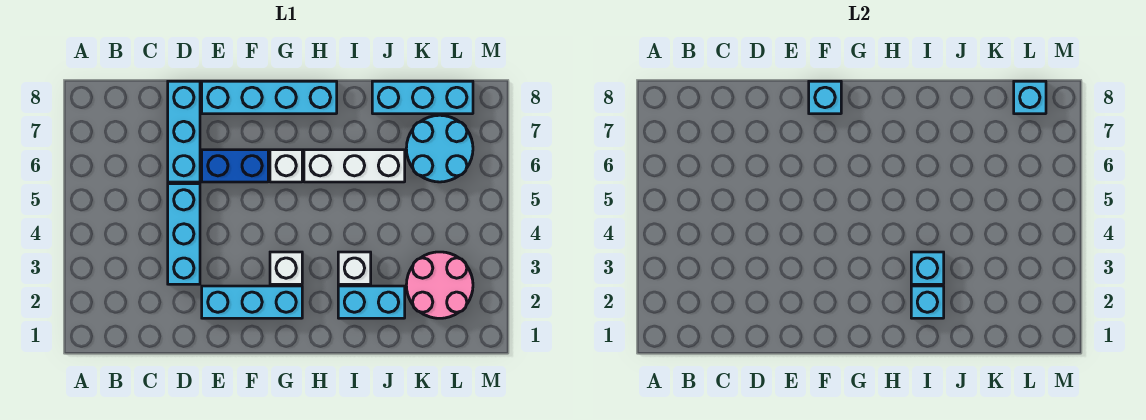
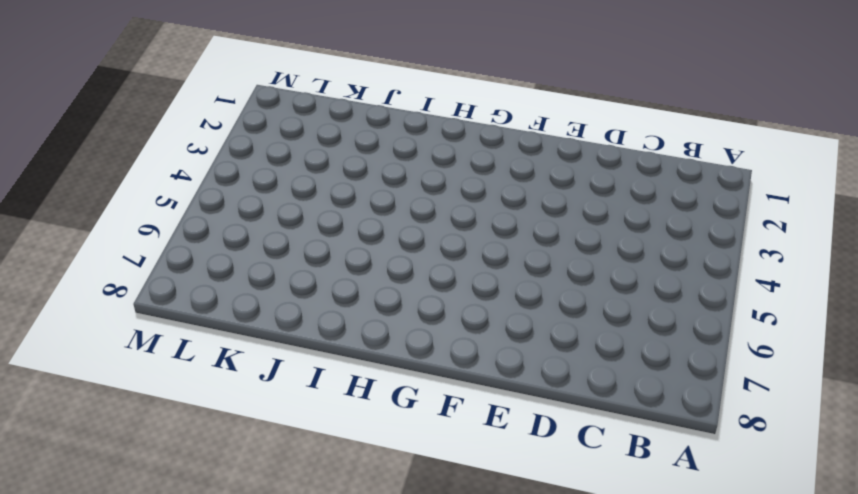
none -> cyan brick D3:D5 level 1
none -> cyan brick D6:D8 level 1
none -> cyan brick E2:G2 level 1

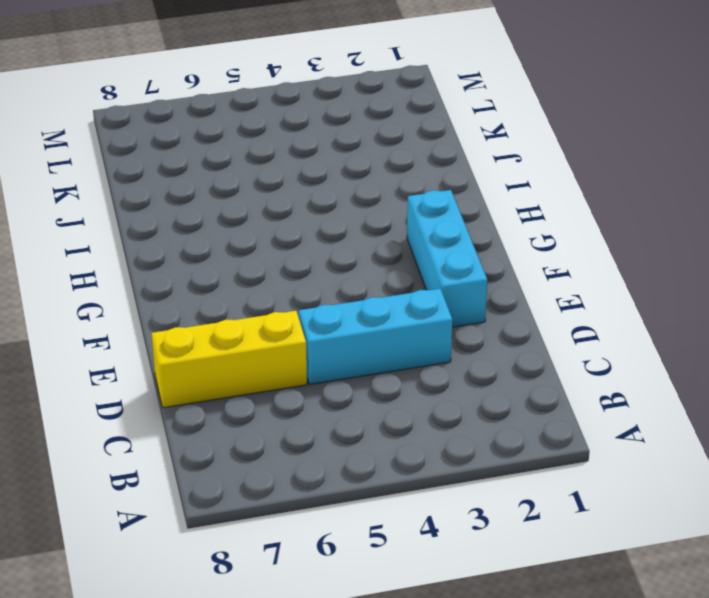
yellow brick D6:D8 level 1 -> cyan brick D6:D8 level 1
none -> blue brick E6:F6 level 1
none -> cyan brick E8:H8 level 1
none -> white brick G3 level 1

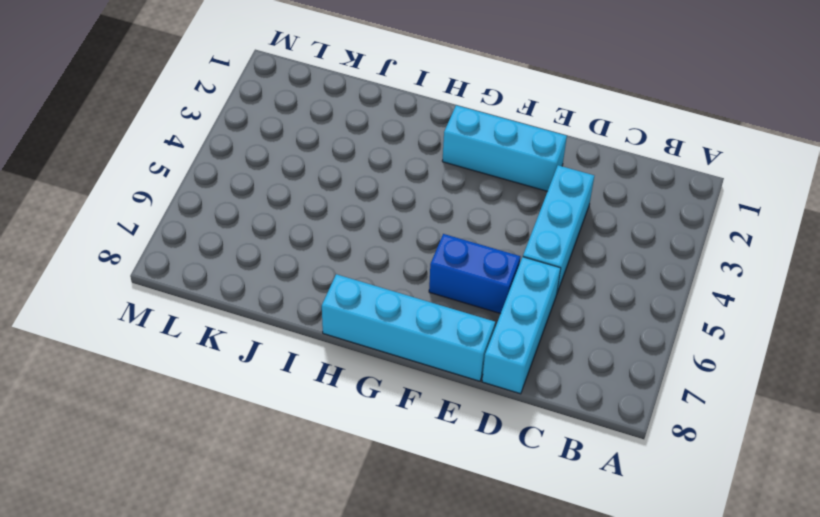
none -> white brick G3 level 1
none -> white brick G6 level 1
none -> white brick H6:J6 level 1

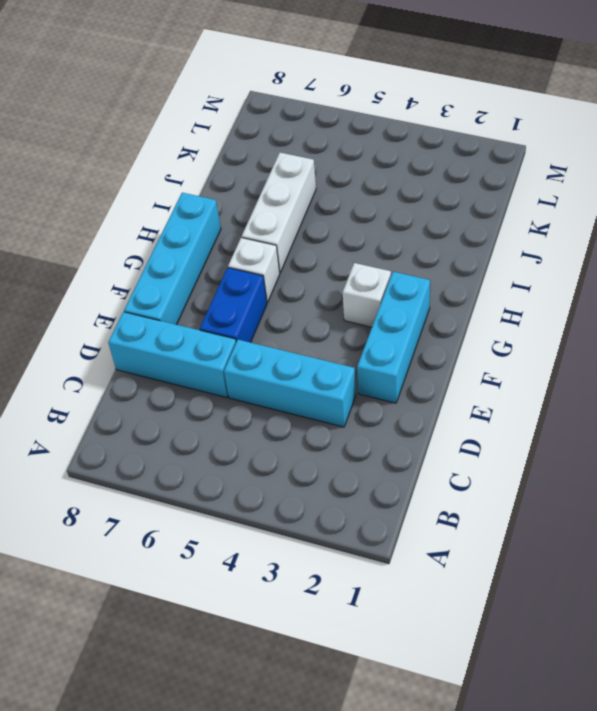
none -> cyan brick I2:J2 level 1
none -> white brick I3 level 1
none -> cyan brick J8:L8 level 1

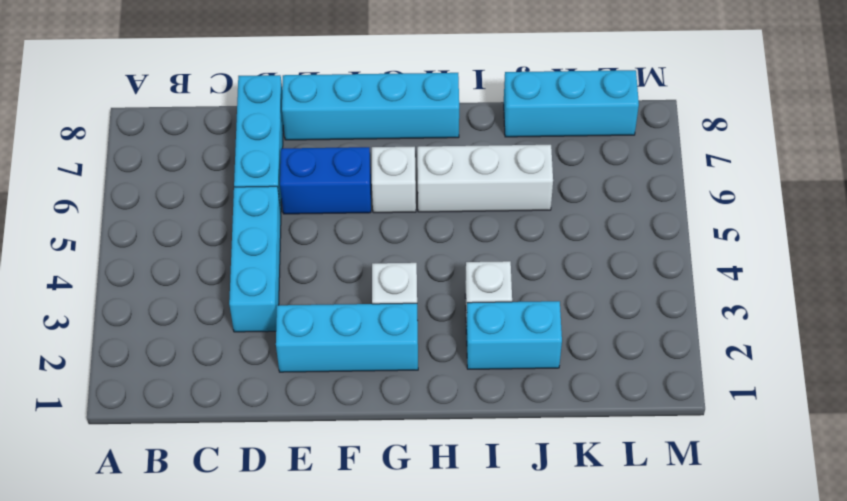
none -> pink round brick K2:L3 level 1
none -> cyan round brick K6:L7 level 1
none -> cyan brick F8 level 2

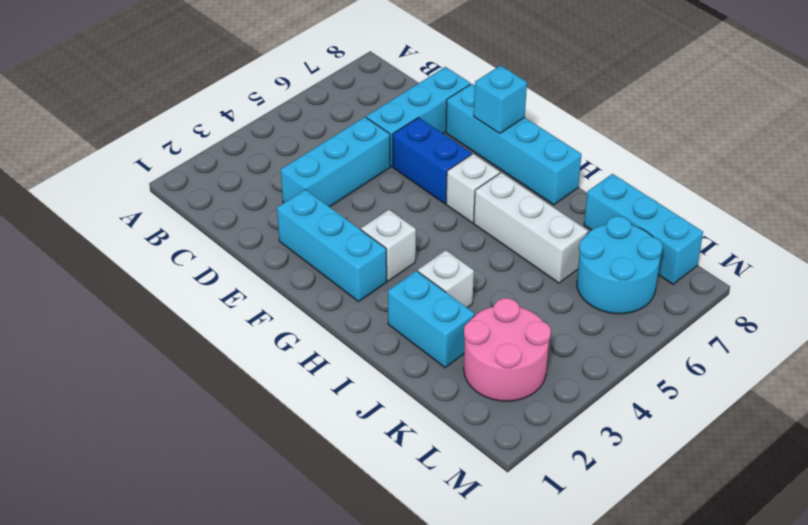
none -> cyan brick I2 level 2
none -> cyan brick I3 level 2
none -> cyan brick L8 level 2

